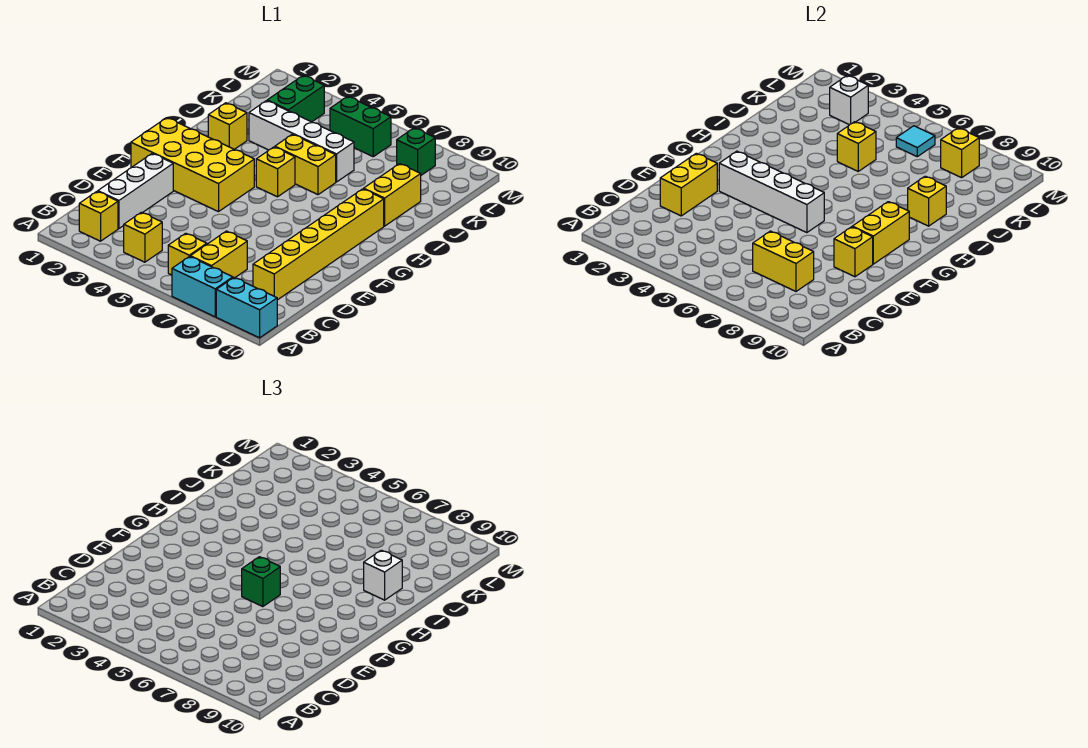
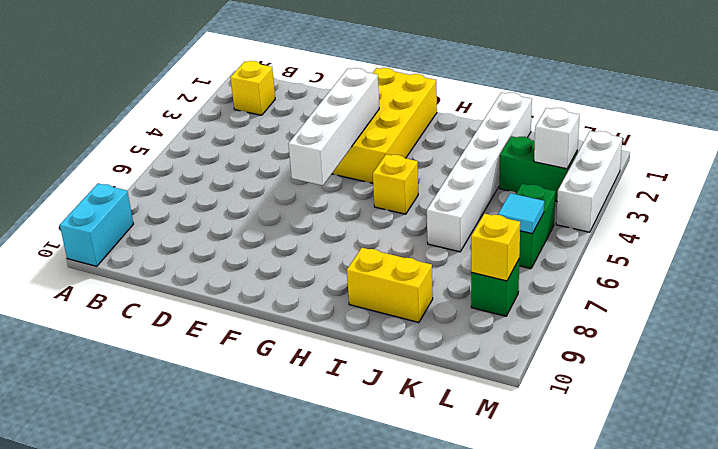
white brick J1:J6 level 1 -> white brick J3:J6 level 1
white brick M2:M4 level 1 -> white brick C2:E2 level 1
none -> cyan brick A7:A8 level 1
none -> yellow brick B4 level 1
none -> yellow brick B6 level 1

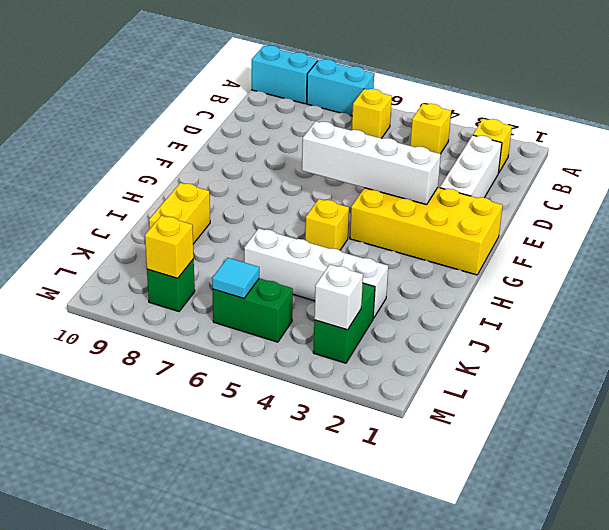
none -> yellow brick B7:C7 level 1
none -> yellow brick C9:H9 level 1
none -> yellow brick I2 level 1

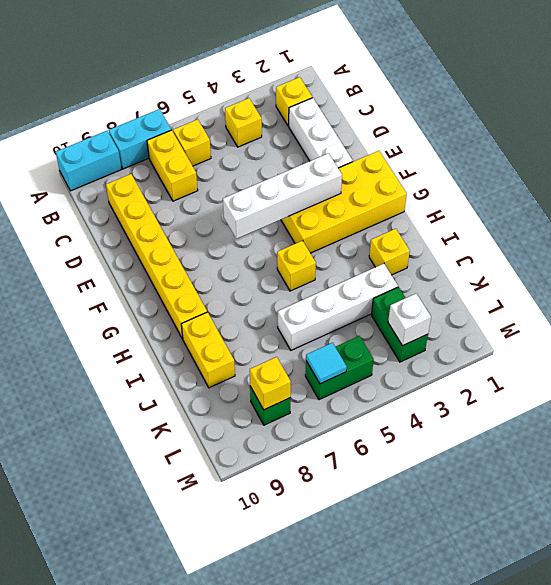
none -> yellow brick I5:I6 level 1
none -> yellow brick C7:C8 level 2
none -> yellow brick D2:E2 level 2

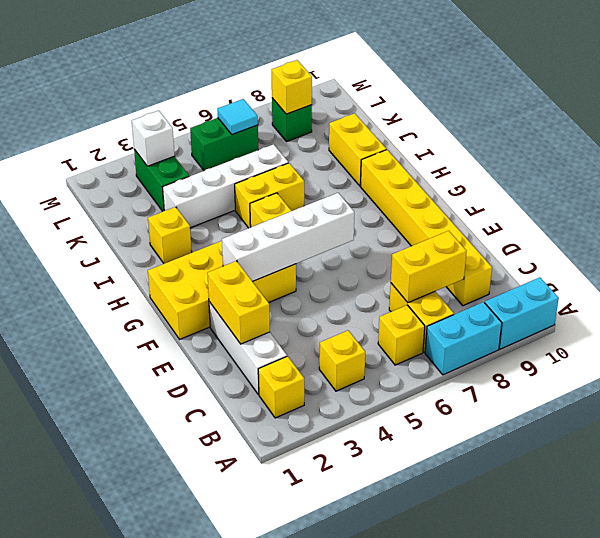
none -> yellow brick E9 level 2
none -> yellow brick F9:G9 level 2
none -> yellow brick I9 level 2

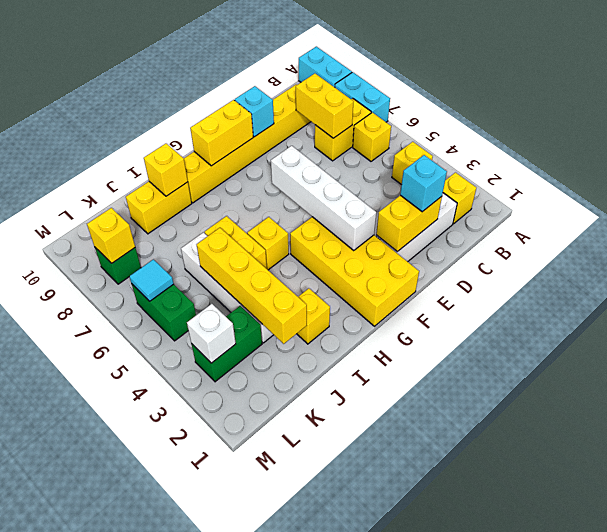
cyan brick D2 level 3 -> none
cyan brick E9 level 2 -> yellow brick E9 level 2
yellow brick J2:J5 level 2 -> yellow brick J5 level 2
none -> green brick F6 level 3
none -> white brick I9 level 3

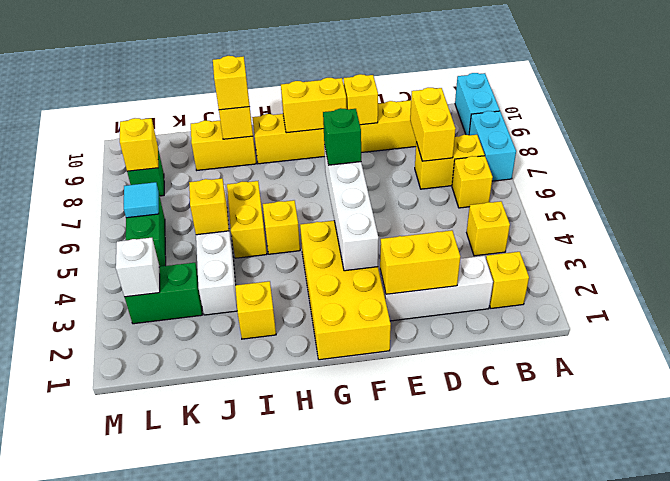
yellow brick I9 level 3 -> white brick I9 level 3

